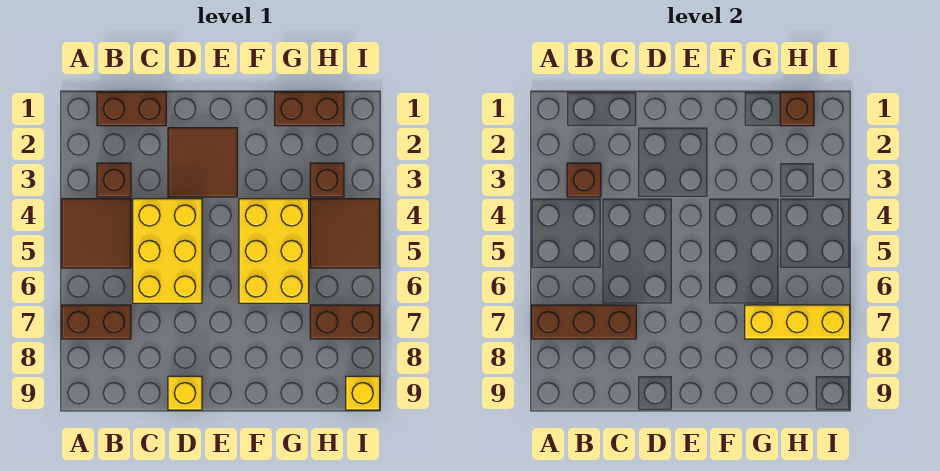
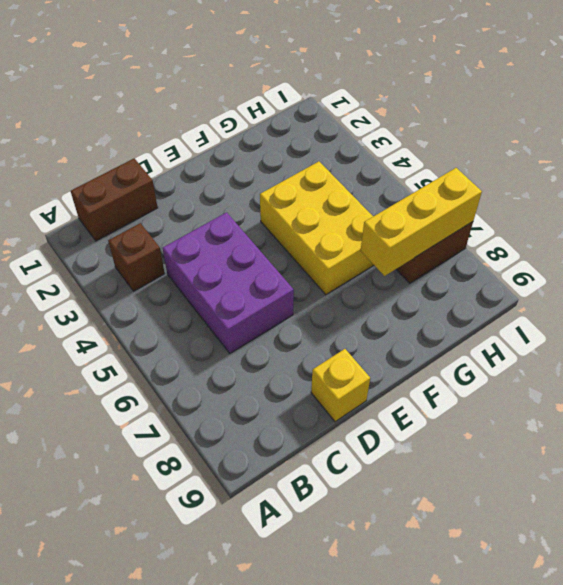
purple brick C4:D6 level 1 -> yellow brick C4:D6 level 1
none -> brown tile A4:B5 level 1
none -> brown brick A7:B7 level 1
none -> brown tile D2:E3 level 1

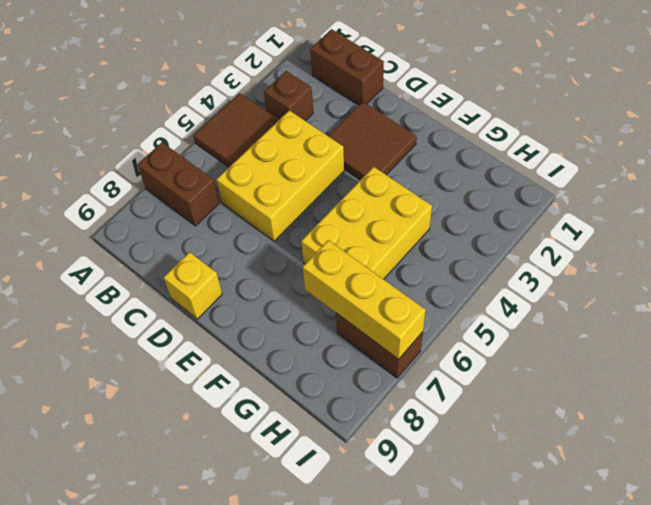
none -> brown brick G1:H1 level 1
none -> brown brick H3 level 1
none -> brown tile H4:I5 level 1

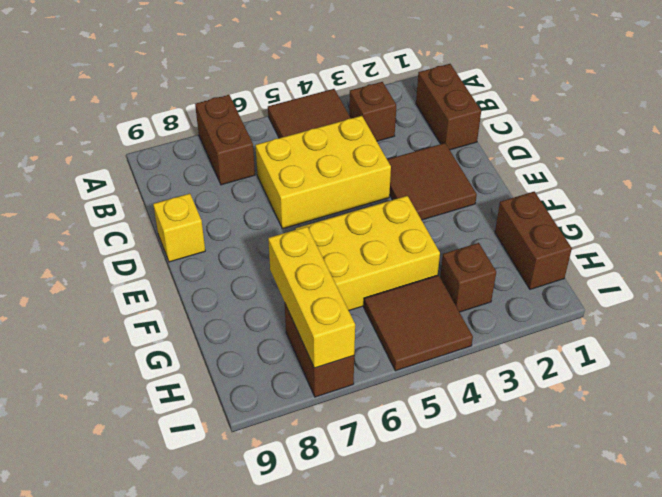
none -> yellow brick I9 level 1
none -> brown brick A7:C7 level 2
none -> brown brick B3 level 2

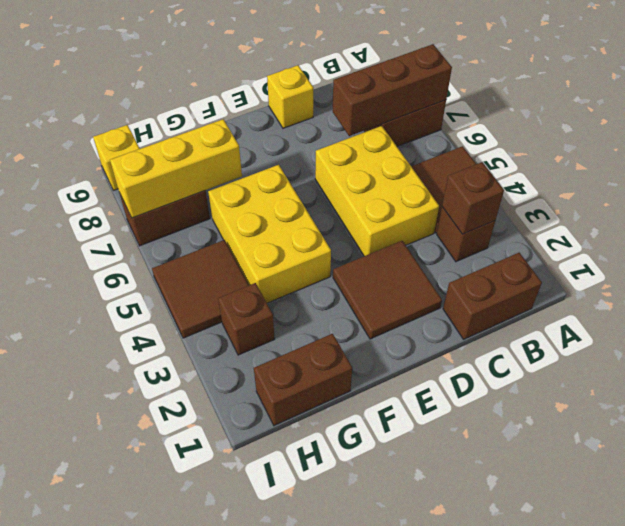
none -> brown brick H1 level 2

